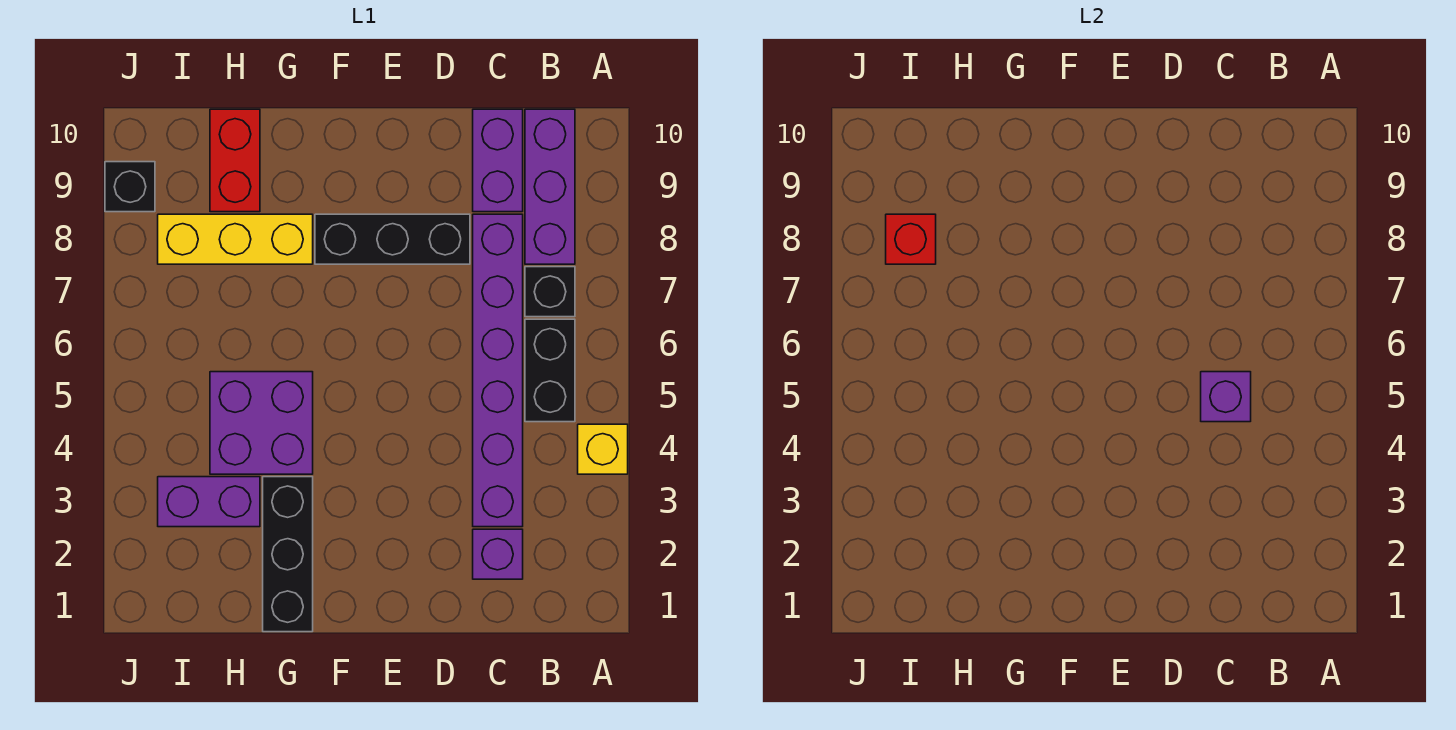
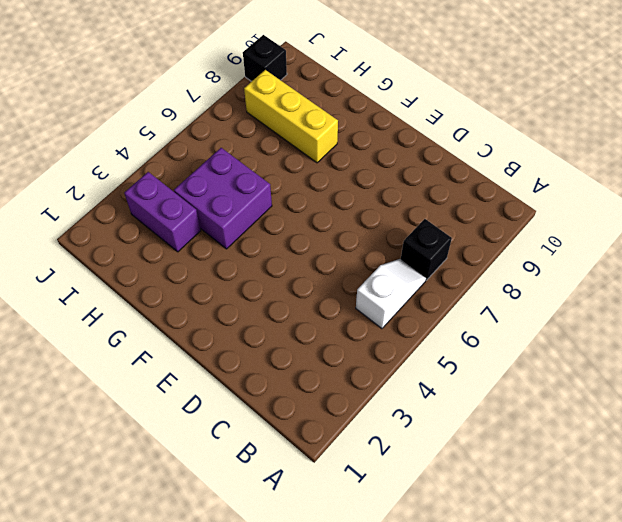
white slope B5:B6 level 1 top 5 -> black brick B5:B6 level 1
none -> yellow brick A4 level 1
none -> purple brick B8:B10 level 1
none -> purple brick C2 level 1

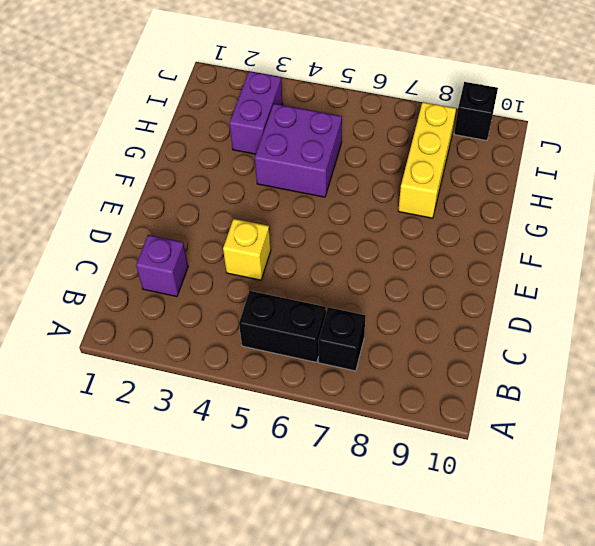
yellow brick D4 level 1 -> yellow brick A4 level 1
none -> purple brick B8:B10 level 1
none -> purple brick C3:C8 level 1
none -> purple brick C9:C10 level 1

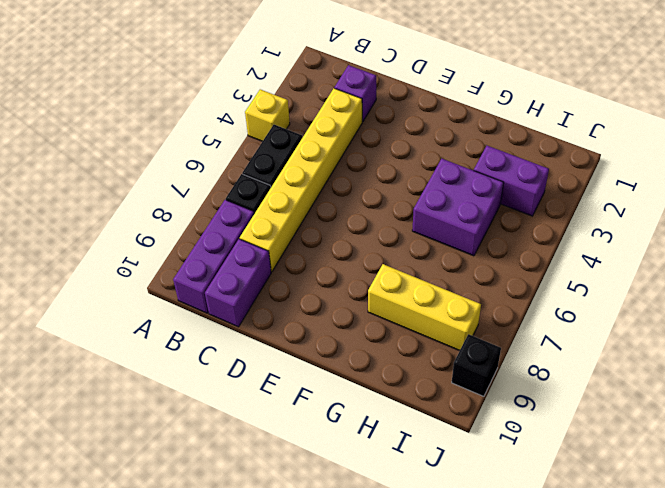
yellow brick C3:C8 level 1 -> purple brick C3:C8 level 1
none -> black brick D8:F8 level 1
none -> black brick G1:G3 level 1
none -> red brick H9:H10 level 1

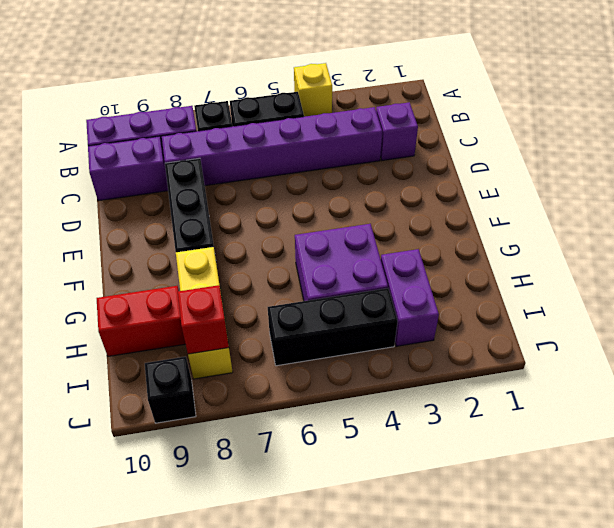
black brick I4:I6 level 1 -> black brick G1:G3 level 1
none -> purple brick C5 level 2

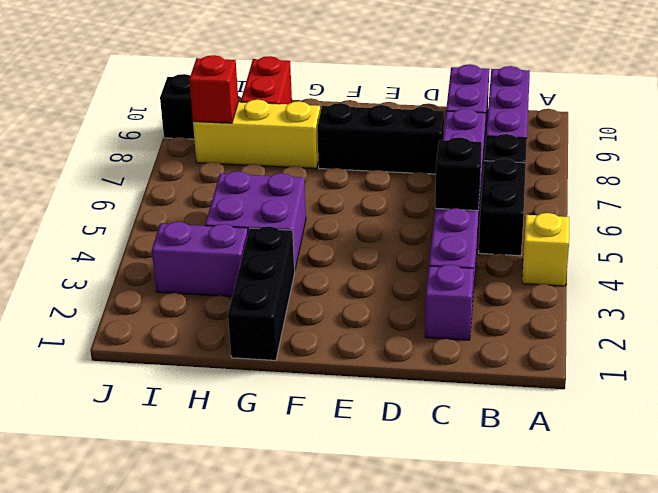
black brick C5 level 2 -> purple brick C5 level 2

